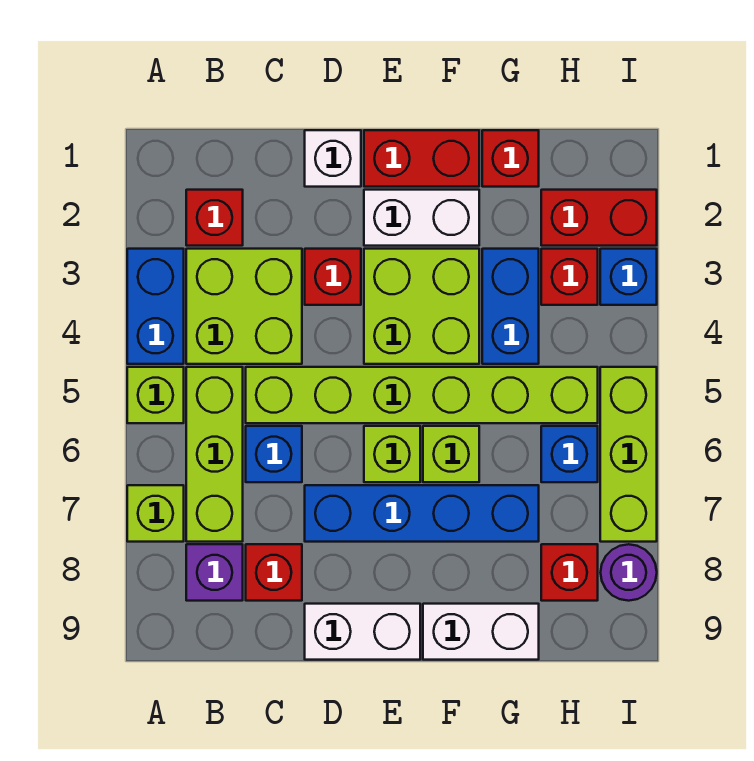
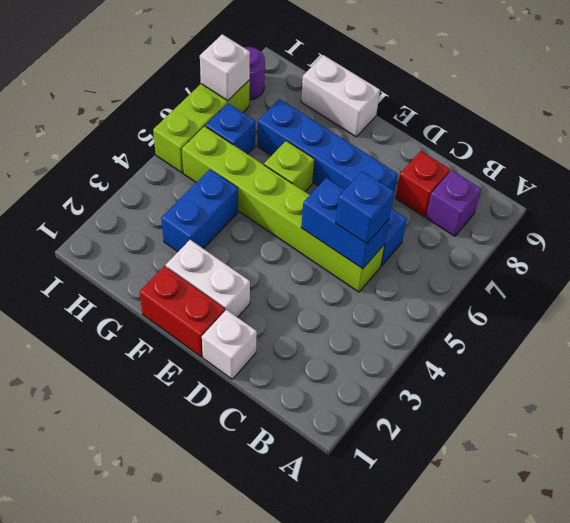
blue brick C5:D5 level 2 -> blue brick A3:A4 level 1
blue brick C5 level 3 -> blue brick I3 level 1
white brick I7 level 2 -> none
none -> lime brick A5 level 1
none -> lime brick A7 level 1
none -> red brick B2 level 1

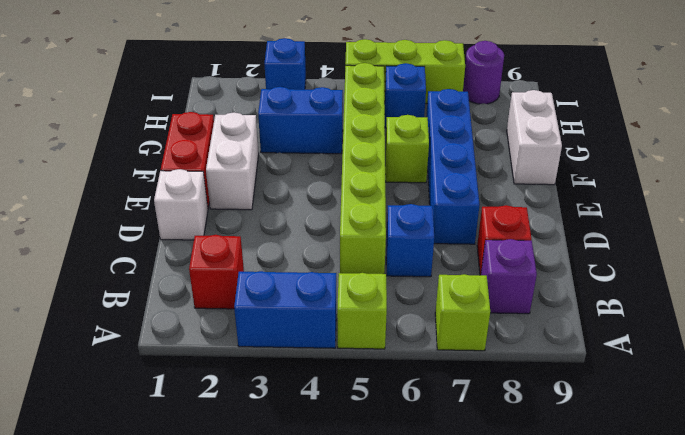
none -> lime brick B3:C4 level 1
none -> lime brick B5:B7 level 1
none -> red brick D3 level 1

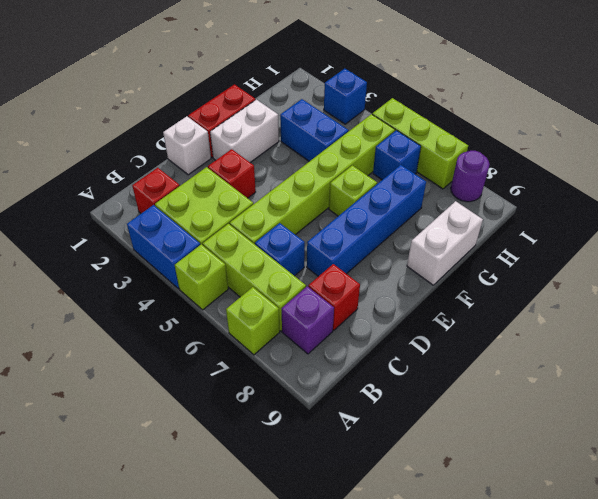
none -> white brick D9:E9 level 1
none -> lime brick E3:F4 level 1
none -> lime brick E6 level 1

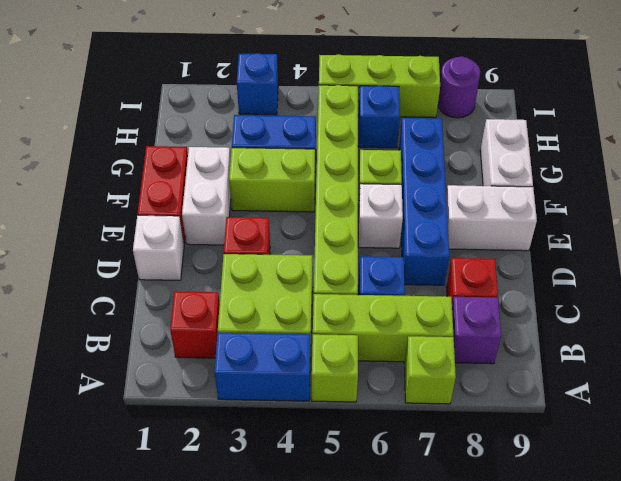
white brick E6 level 1 -> lime brick E6 level 1
white brick E8:E9 level 1 -> white brick D9:E9 level 1
lime brick F3:F4 level 1 -> lime brick E3:F4 level 1
none -> red brick G1 level 1
none -> red brick H2:I2 level 1
none -> red brick H3 level 1

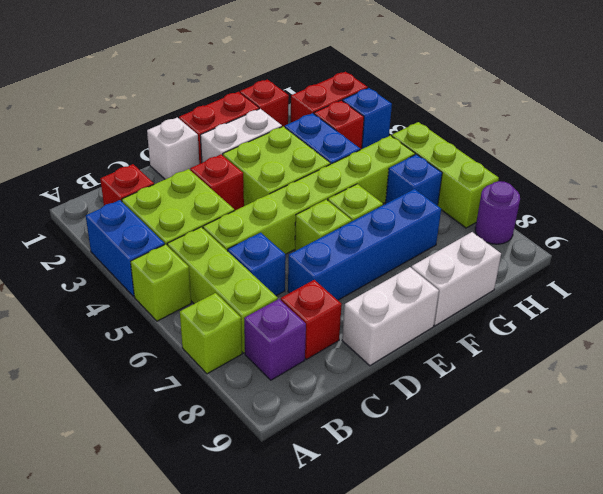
none -> red brick H8 level 1

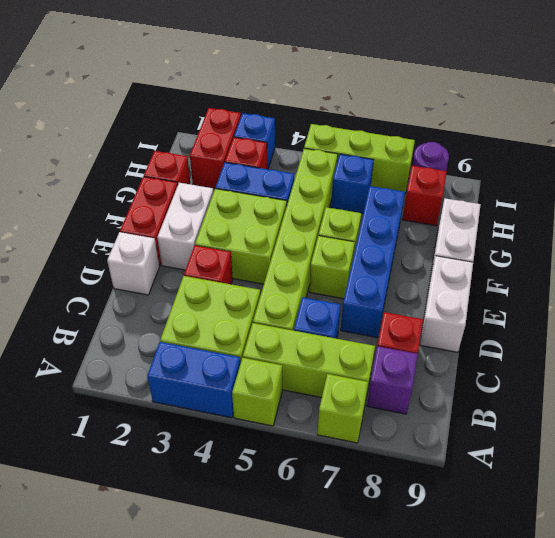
none -> red brick B2 level 1

